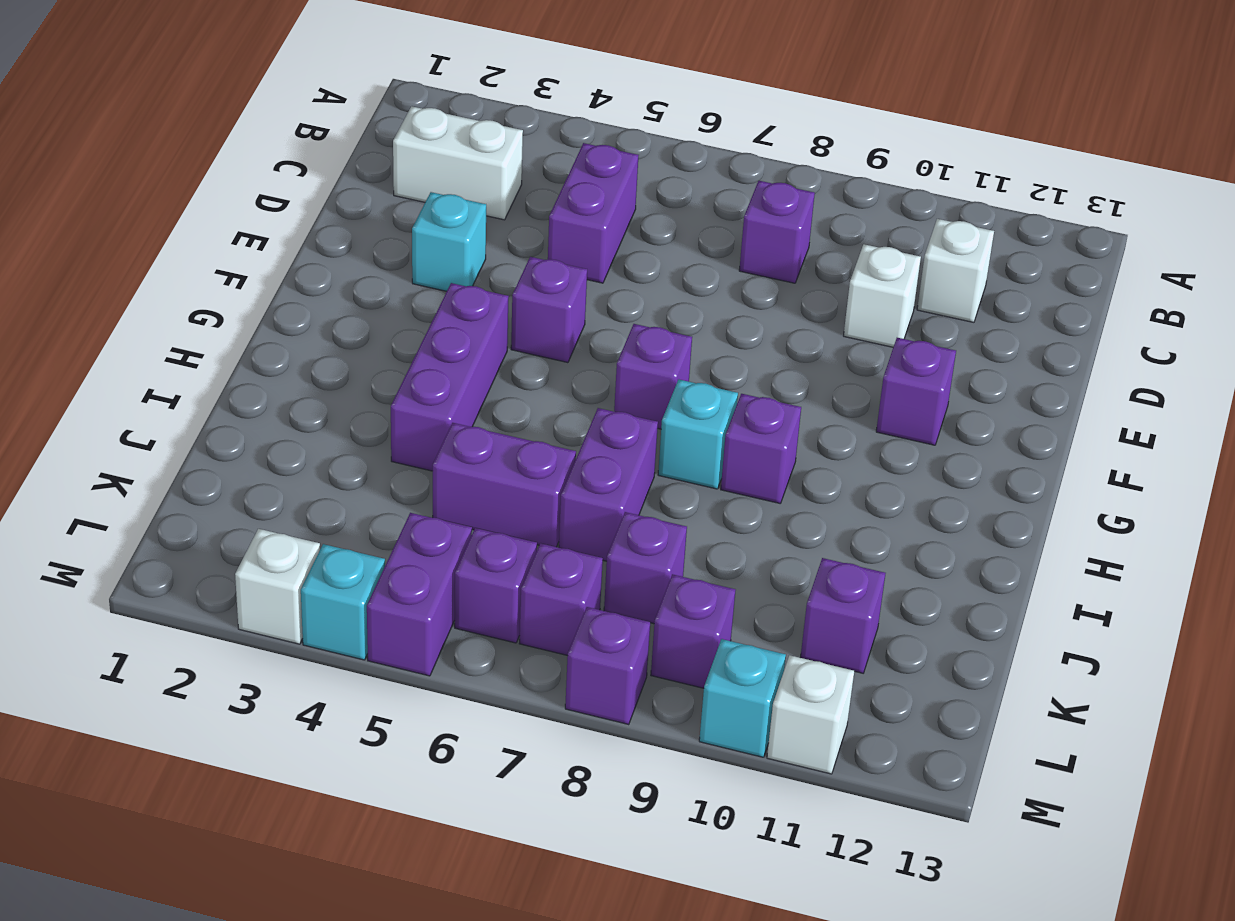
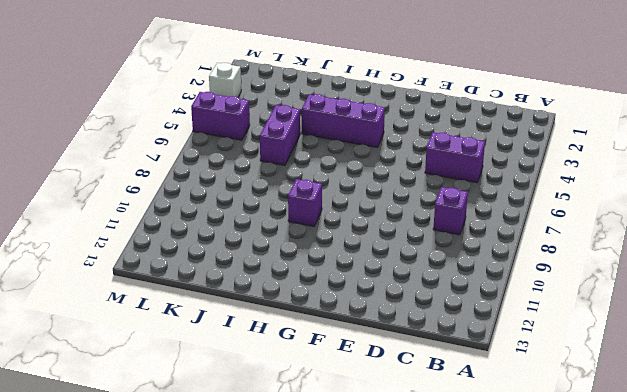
none -> white brick C2:C3 level 1
none -> white brick C11 level 1
none -> white brick D10 level 1

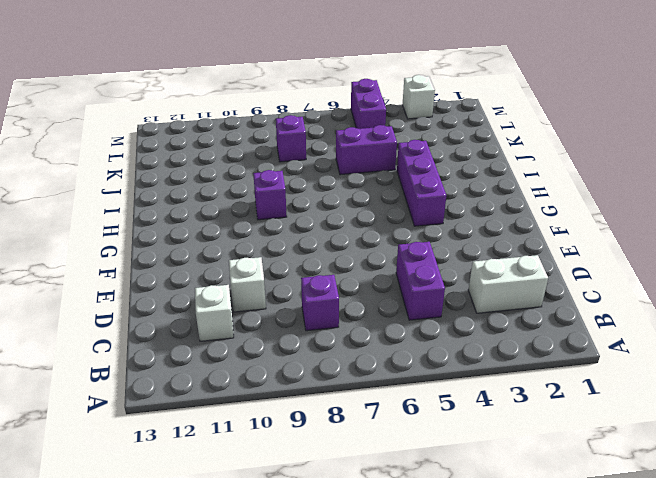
none -> cyan brick E3 level 1
none -> purple brick F5 level 1
none -> purple brick F11 level 1

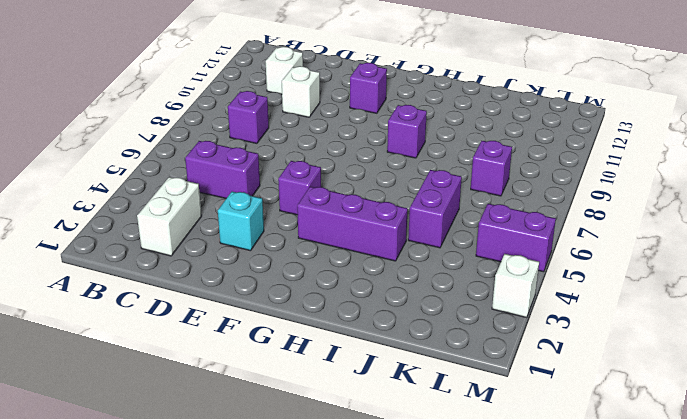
none -> purple brick G7 level 1
none -> cyan brick H8 level 1
none -> purple brick I7:J7 level 1

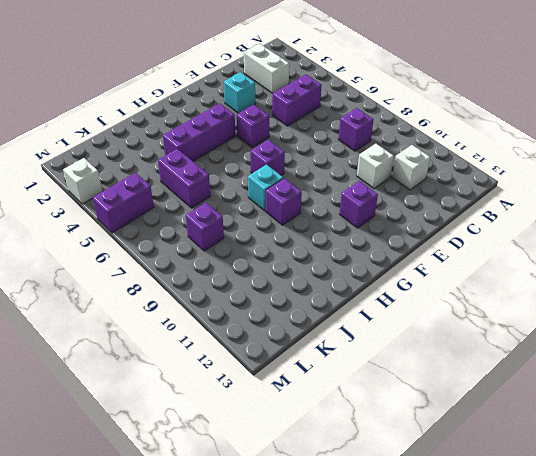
none -> purple brick I7:J7 level 1
none -> purple brick K11 level 1
none -> purple brick L6 level 1

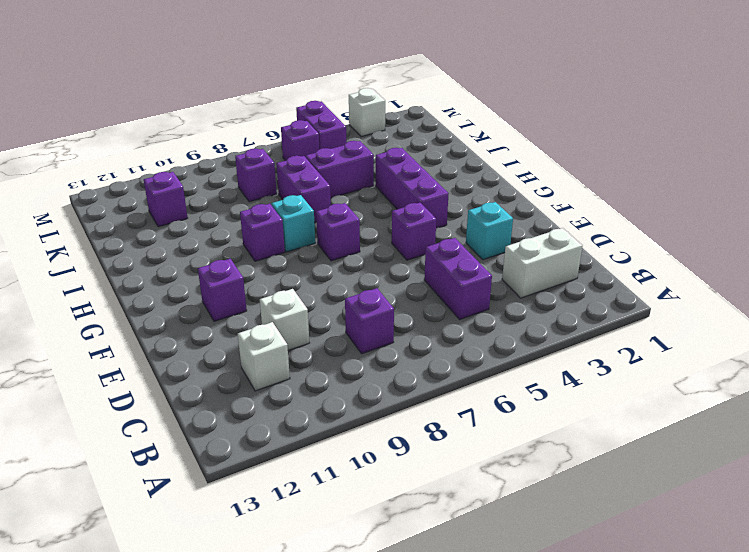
none -> purple brick L7 level 1
none -> purple brick L9 level 1
none -> cyan brick M4 level 1

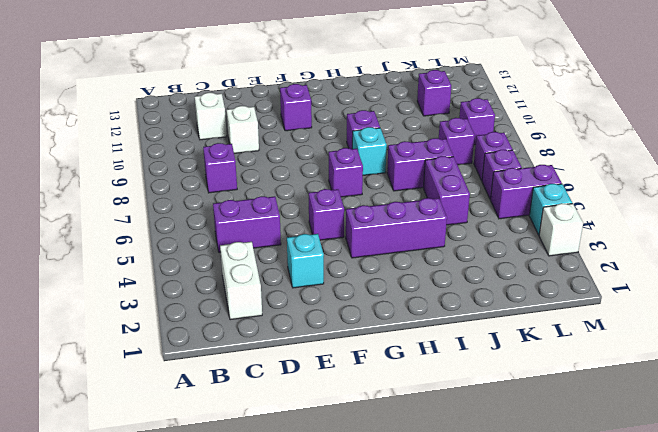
none -> purple brick M8 level 1
none -> cyan brick M10 level 1
none -> white brick M11 level 1

